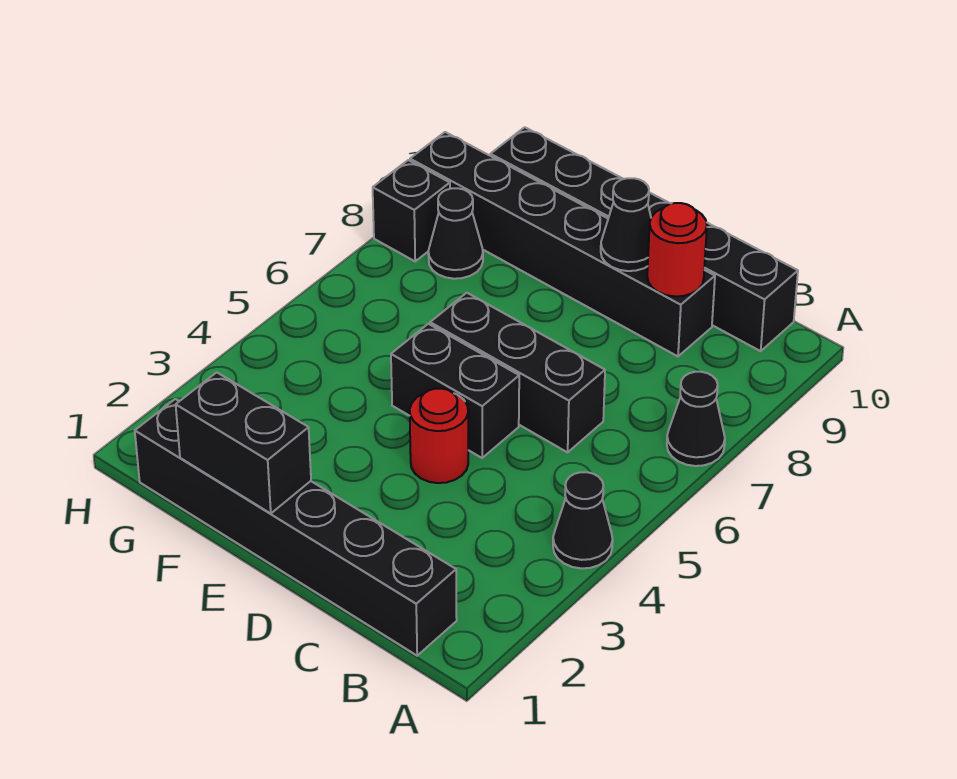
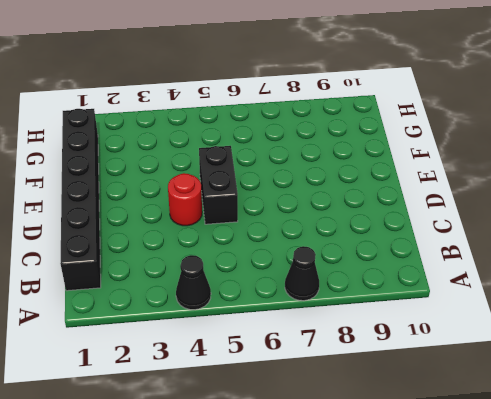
none -> black brick B10:G10 level 1
none -> black brick C6:E6 level 1
none -> black brick C9:H9 level 1

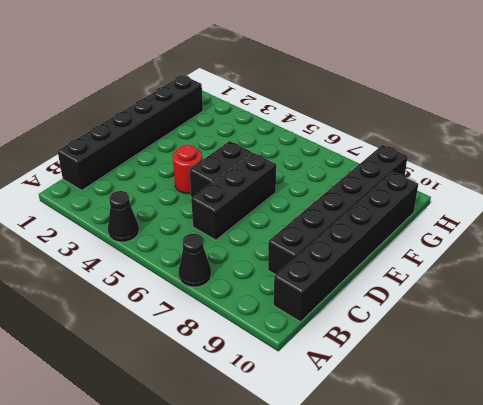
none -> black cone G8 level 1
none -> black brick H8 level 1
none -> red round brick C9 level 2

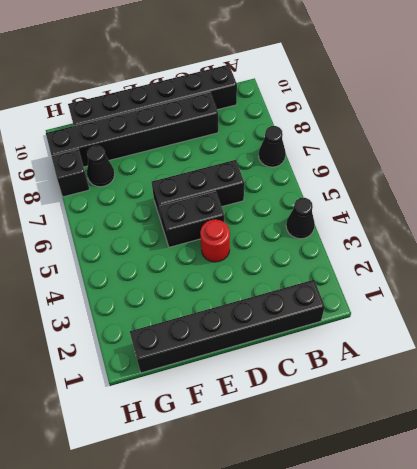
none -> red round brick C9 level 2
none -> black cone D9 level 2
none -> black brick E1:F1 level 2

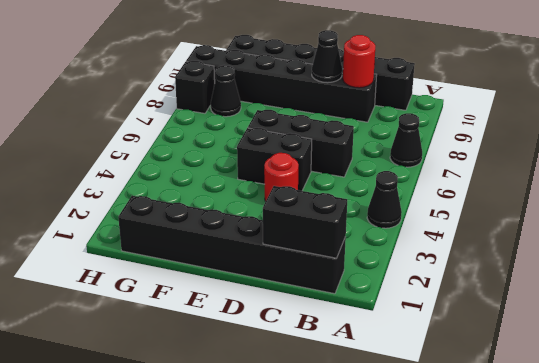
black brick B1:C1 level 2 -> black brick E1:F1 level 2

